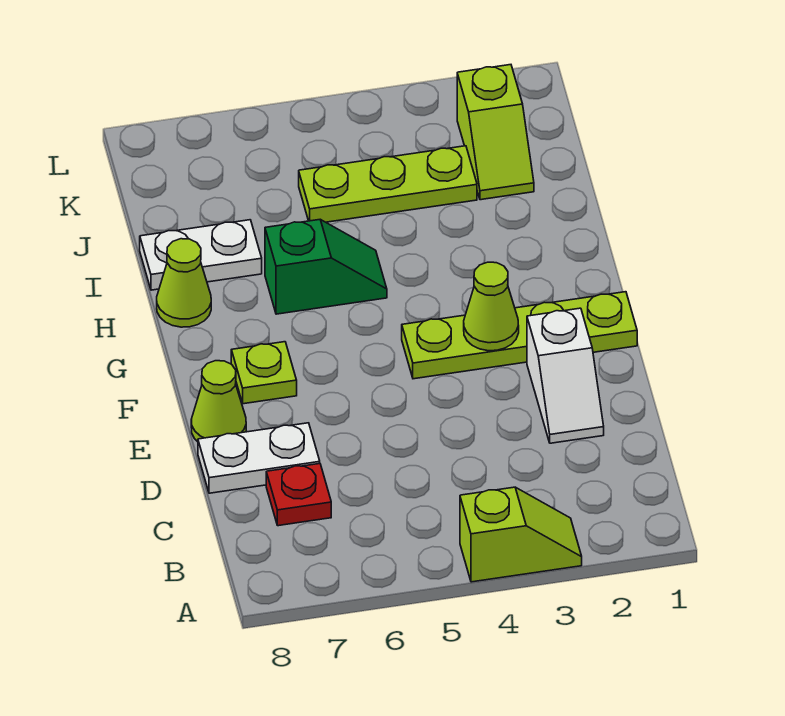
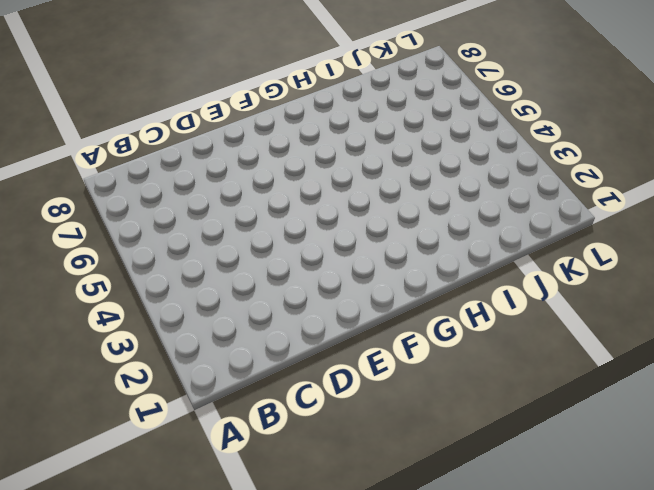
none -> lime slope A3:A4 level 1 top 4
none -> red plate C7 level 1
none -> white slope D2:E2 level 1 top E

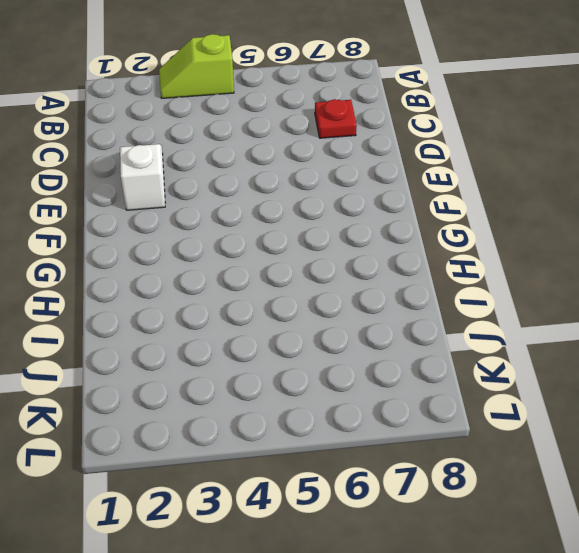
none -> white plate D7:D8 level 1
none -> lime cone E8 level 1
none -> lime plate F1:F4 level 1

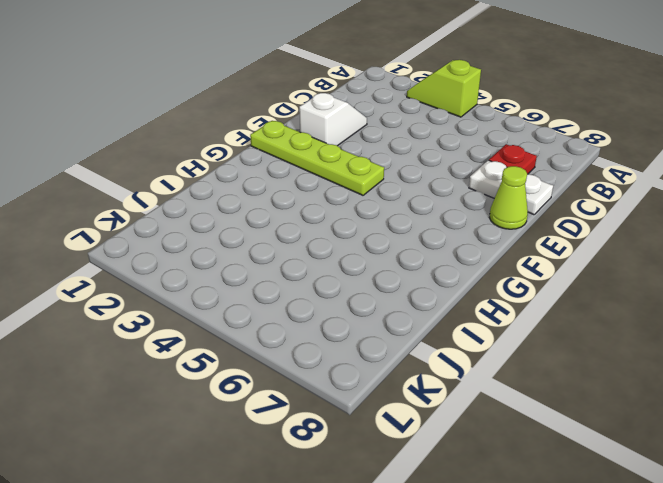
none -> lime plate F7 level 1
none -> green slope H5:H6 level 1 top 6
none -> lime cone H8 level 1

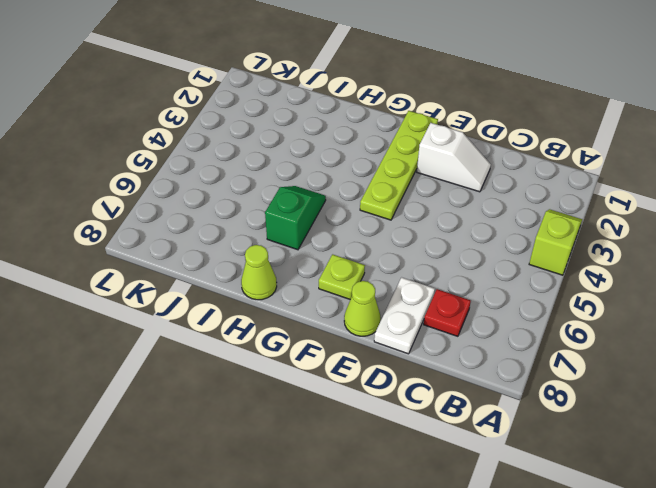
none -> white plate I7:I8 level 1
none -> lime slope J2:K2 level 1 top K
none -> lime plate J3:J5 level 1

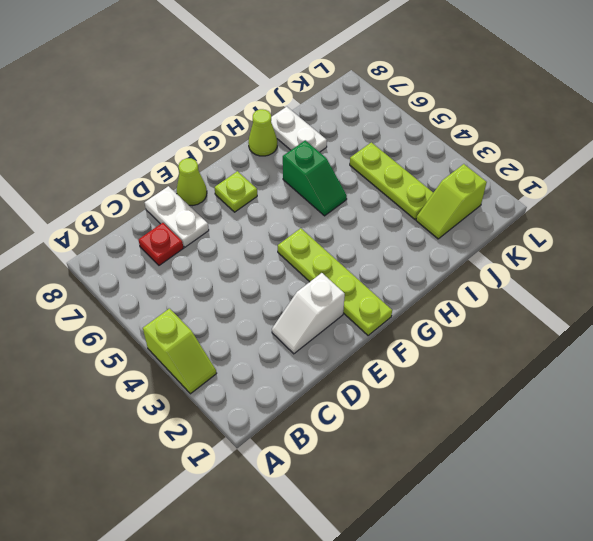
none -> lime cone F3 level 2

